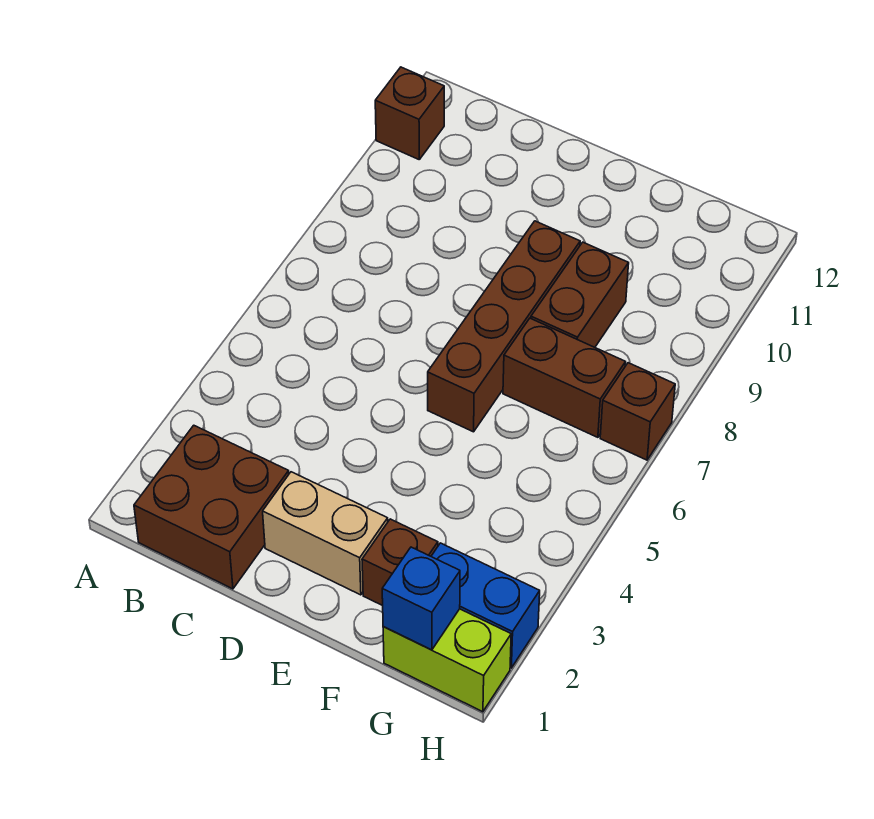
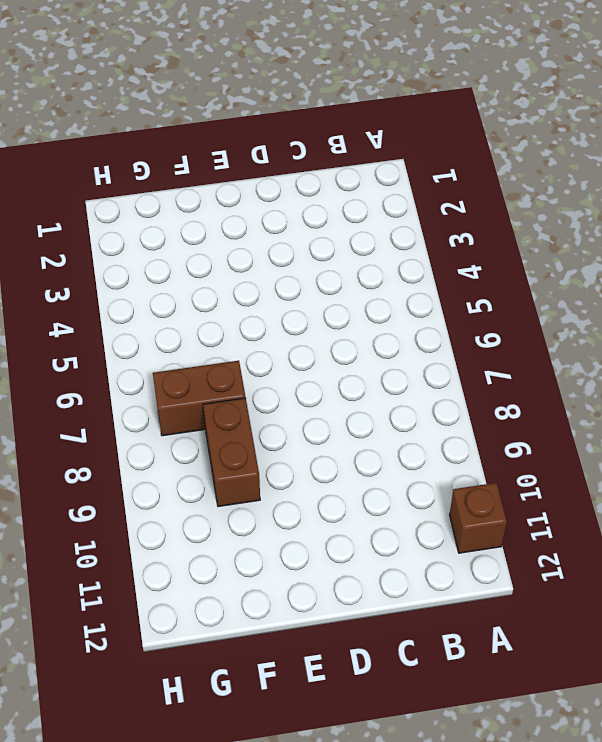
none -> brown brick B1:C2 level 1
none -> tan brick D2:E2 level 1

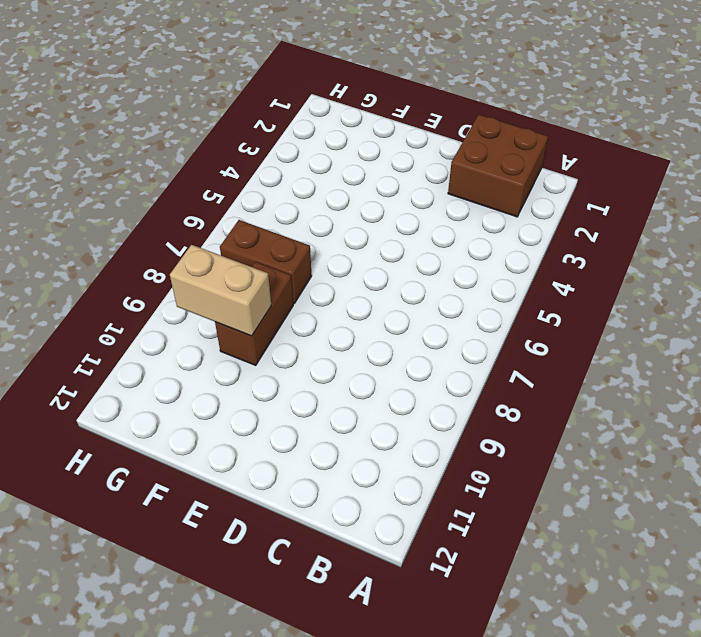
tan brick F9:G9 level 2 -> tan brick D2:E2 level 1
none -> brown brick A11 level 1
none -> brown brick E6:E9 level 1

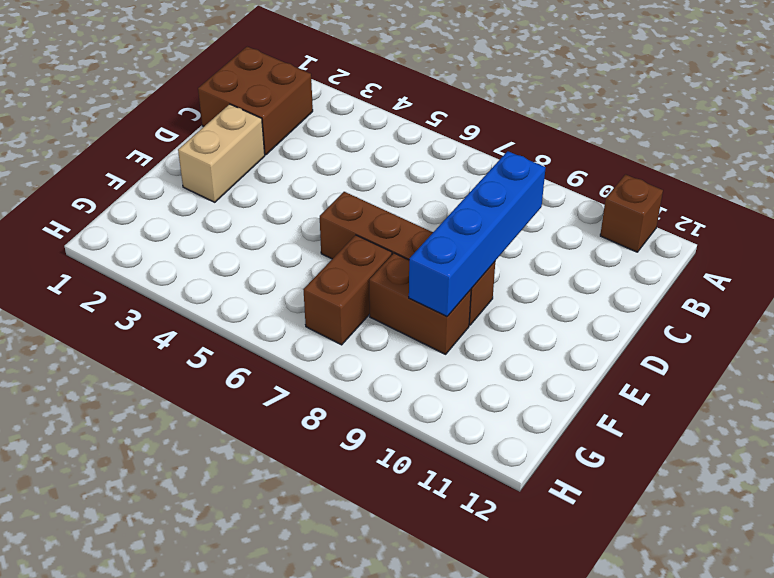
blue brick C9:F9 level 2 -> none
none -> brown brick F2 level 1
none -> lime brick G1:H1 level 1

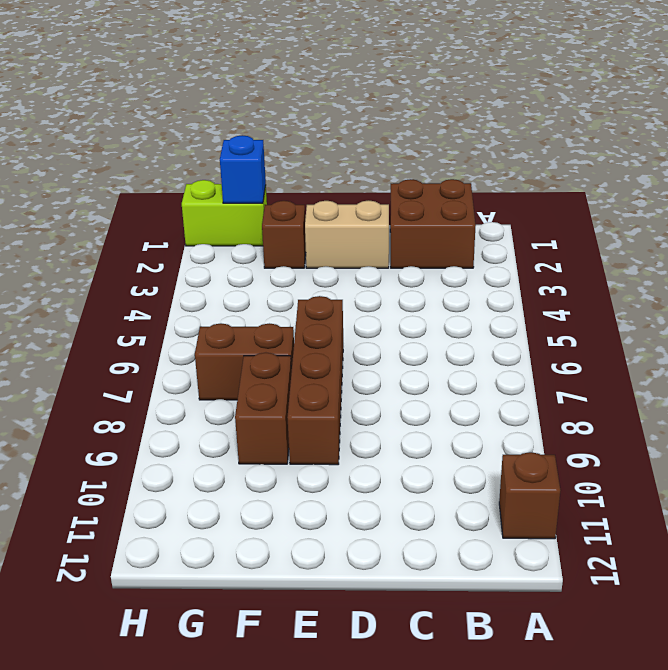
none -> blue brick G2:H2 level 1
none -> brown brick H7 level 1

